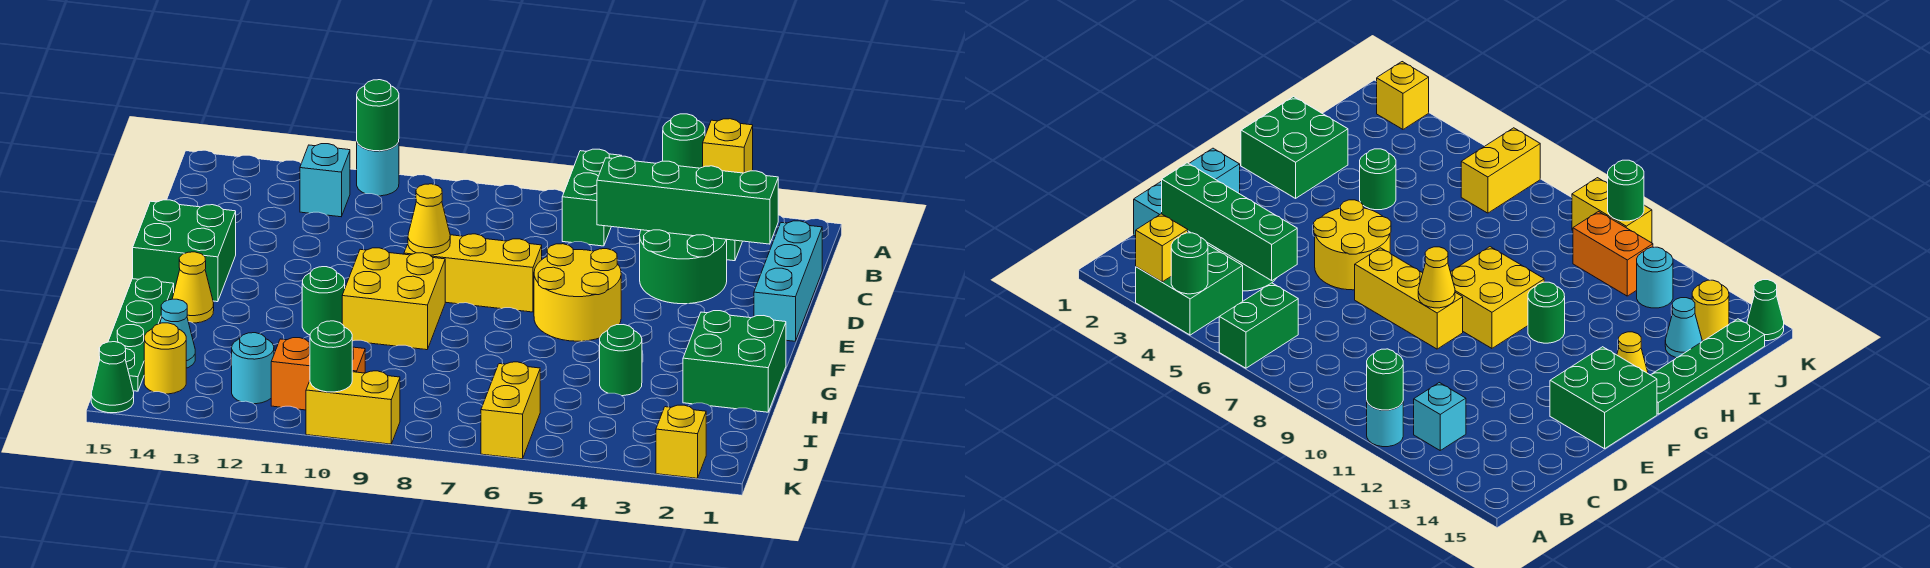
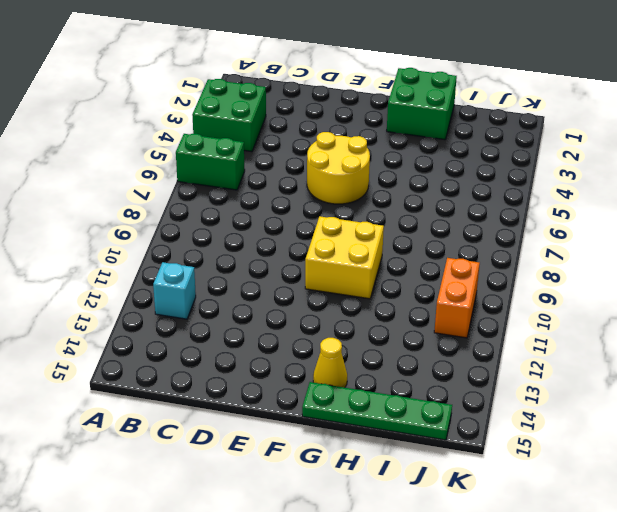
none -> cyan round brick A11 level 1
none -> cyan brick C1:E1 level 1
none -> green round brick C3:D4 level 1

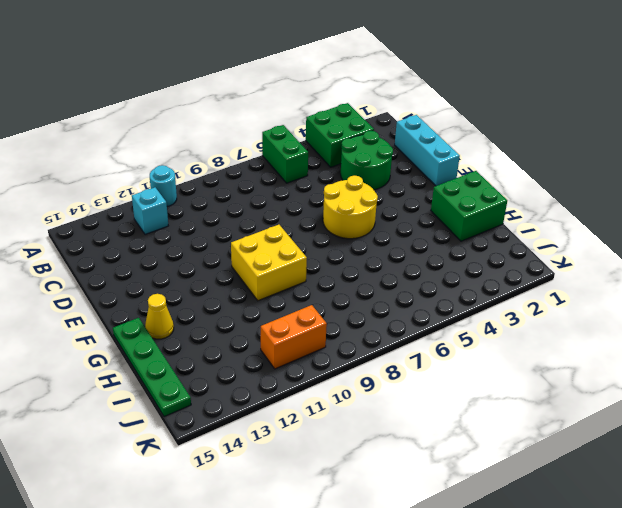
none -> yellow brick E7:E9 level 1
none -> green brick E14:F15 level 1
none -> green round brick G11 level 1

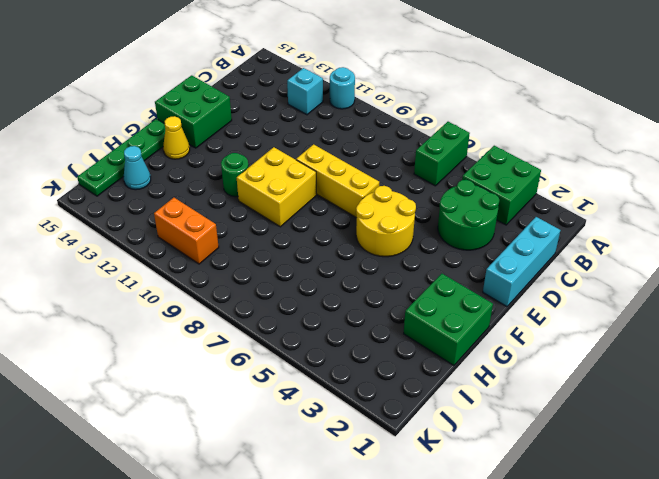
none -> green round brick H4 level 1
none -> yellow brick J6:K6 level 1
none -> cyan round brick J12 level 1

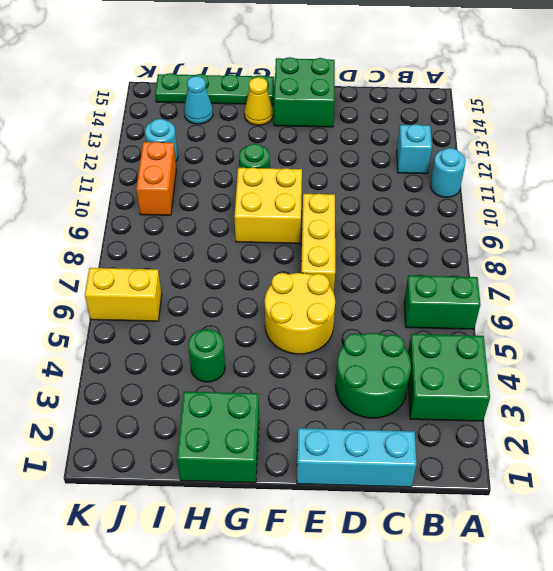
none -> yellow round brick J14 level 1
none -> yellow brick K2 level 1
none -> yellow brick K9:K10 level 1

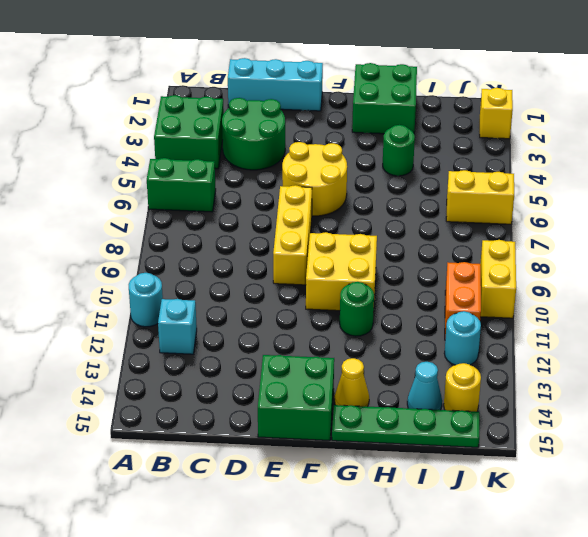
none -> green cone K15 level 1
none -> yellow brick A3 level 2
none -> green round brick A4 level 2

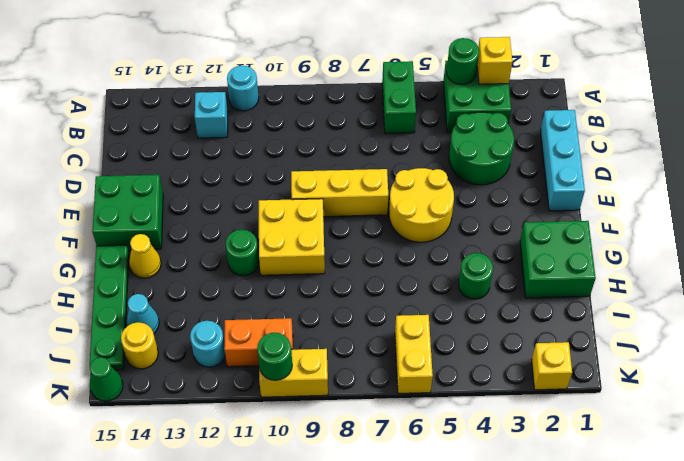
none -> green round brick A11 level 2
none -> green brick C2:C5 level 2
none -> yellow cone E9 level 2

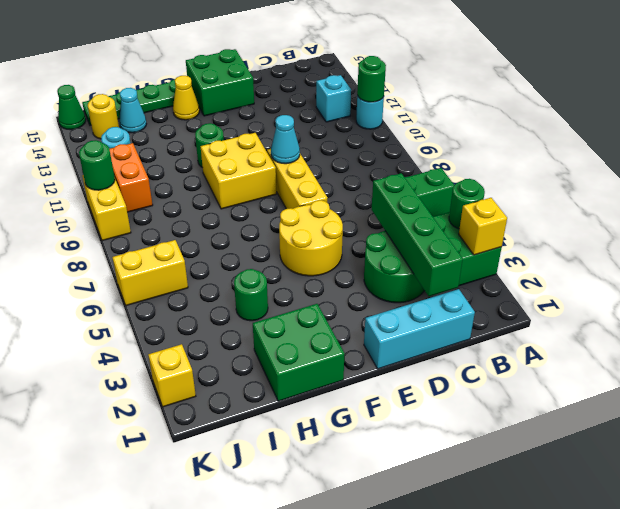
cyan cone E9 level 2 -> yellow cone E9 level 2

